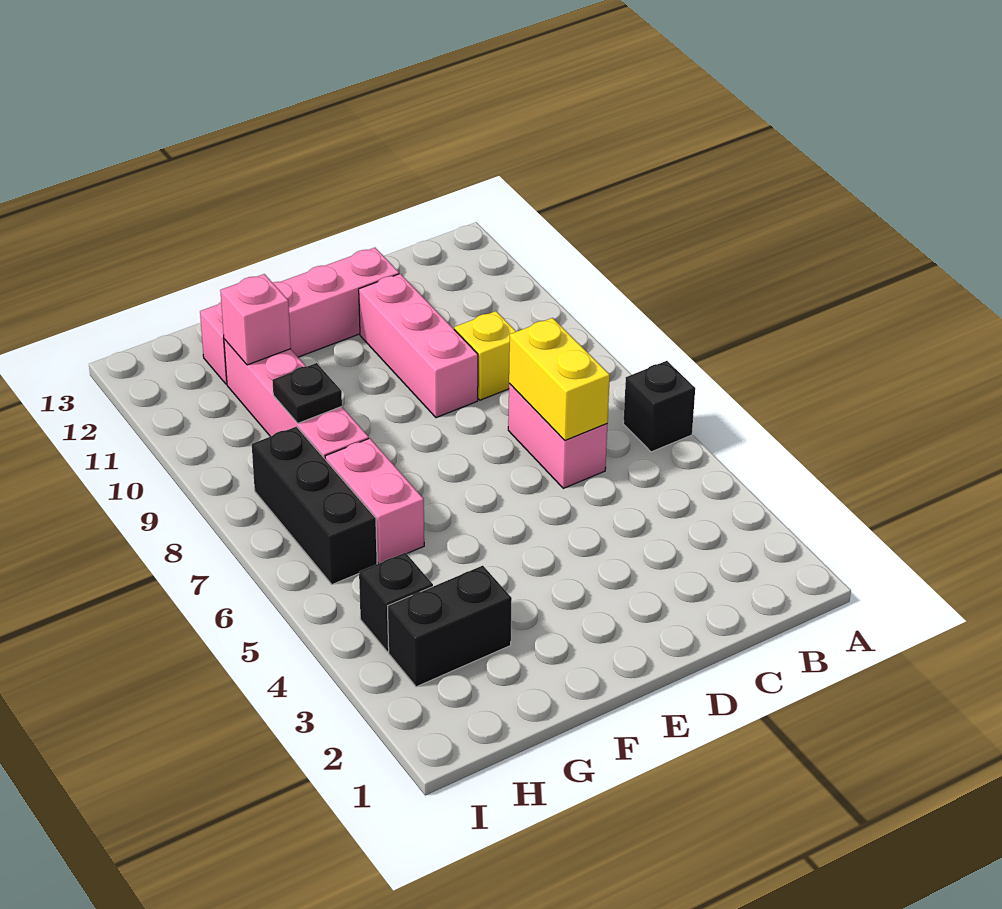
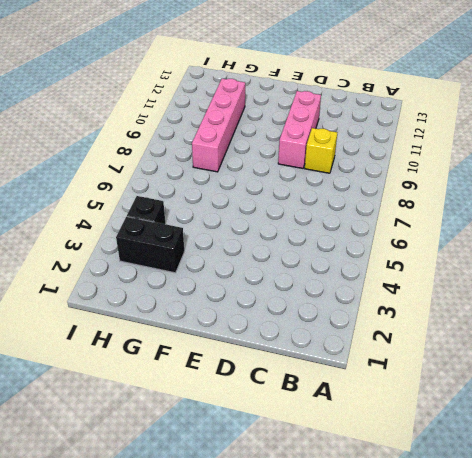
none -> black brick A6 level 1
none -> pink brick C6:C7 level 1
none -> pink brick D12:G12 level 1

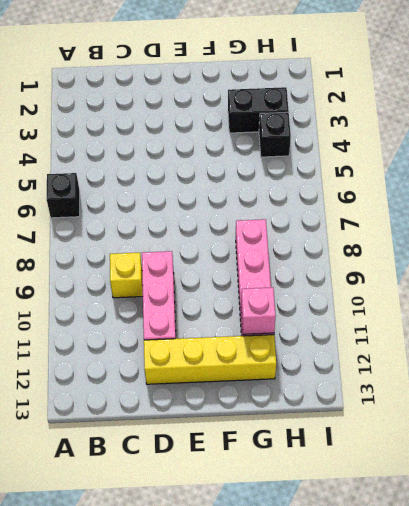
yellow brick D12:G12 level 1 -> pink brick D12:G12 level 1
none -> pink brick C6:C7 level 1
none -> pink brick G6:G7 level 1
none -> black brick H6:H8 level 1

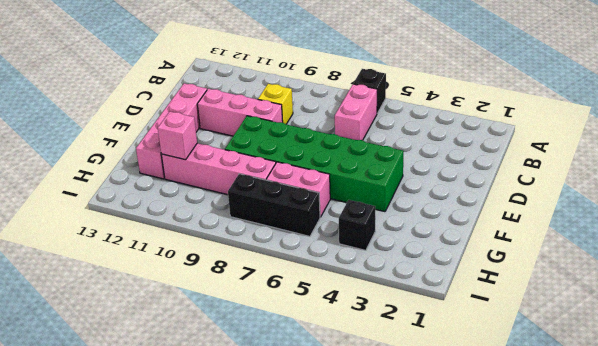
pink brick B6:C6 level 1 -> pink brick C6:C7 level 1
green brick E4:F9 level 1 -> none
none -> black brick G3:H3 level 1
none -> yellow brick C6:C7 level 2
none -> black plate G9 level 2

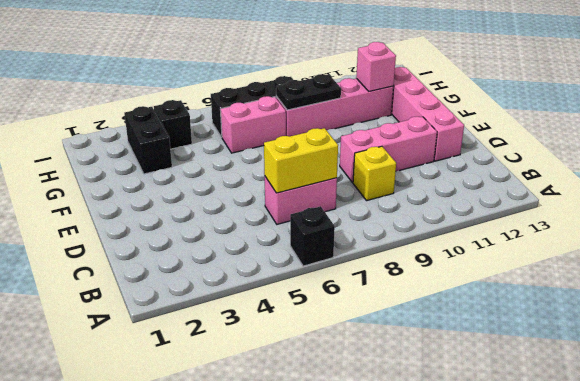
black plate G8:G9 level 2 -> black plate G9 level 2

